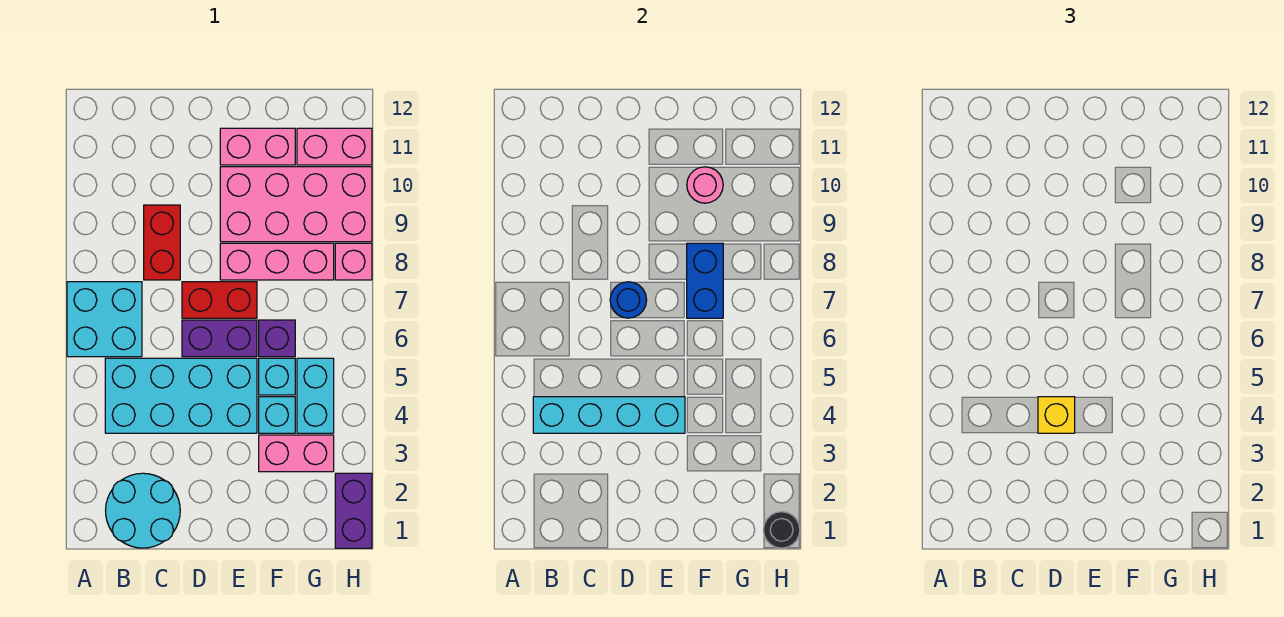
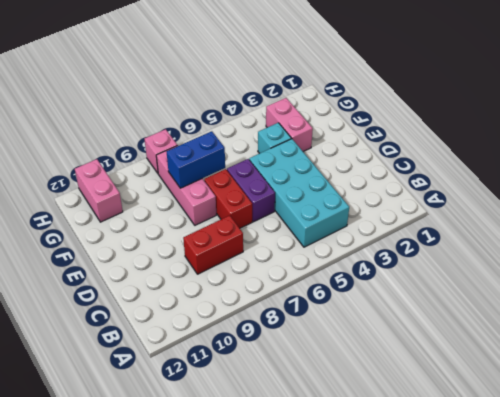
none -> cyan brick A6:B7 level 1
none -> cyan round brick B1:C2 level 1
none -> pink brick E9:H10 level 1

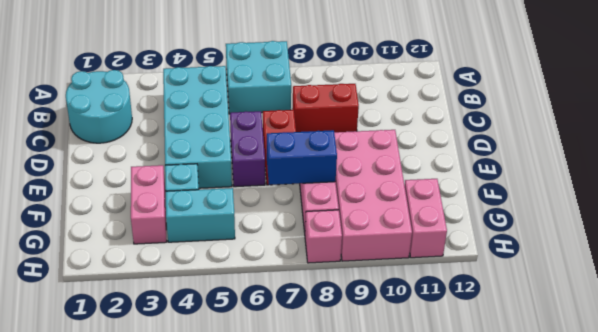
none -> pink brick E11:F11 level 1
none -> cyan brick F5 level 1
none -> purple brick F6 level 1

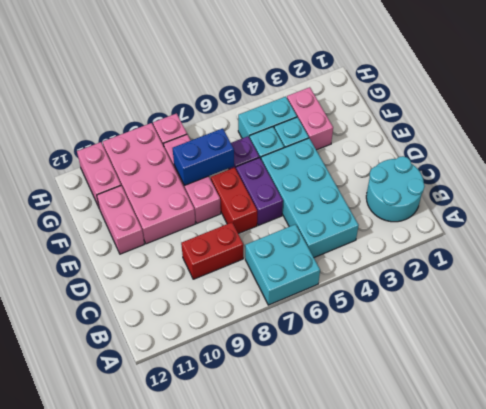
none -> purple brick H1:H2 level 1
none -> cyan brick B4:E4 level 2
none -> blue round brick D7 level 2

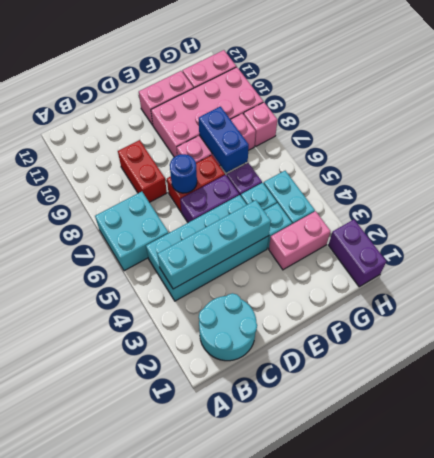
none -> pink round brick F10 level 2
none -> black round brick H1 level 2
none -> yellow brick D4 level 3

